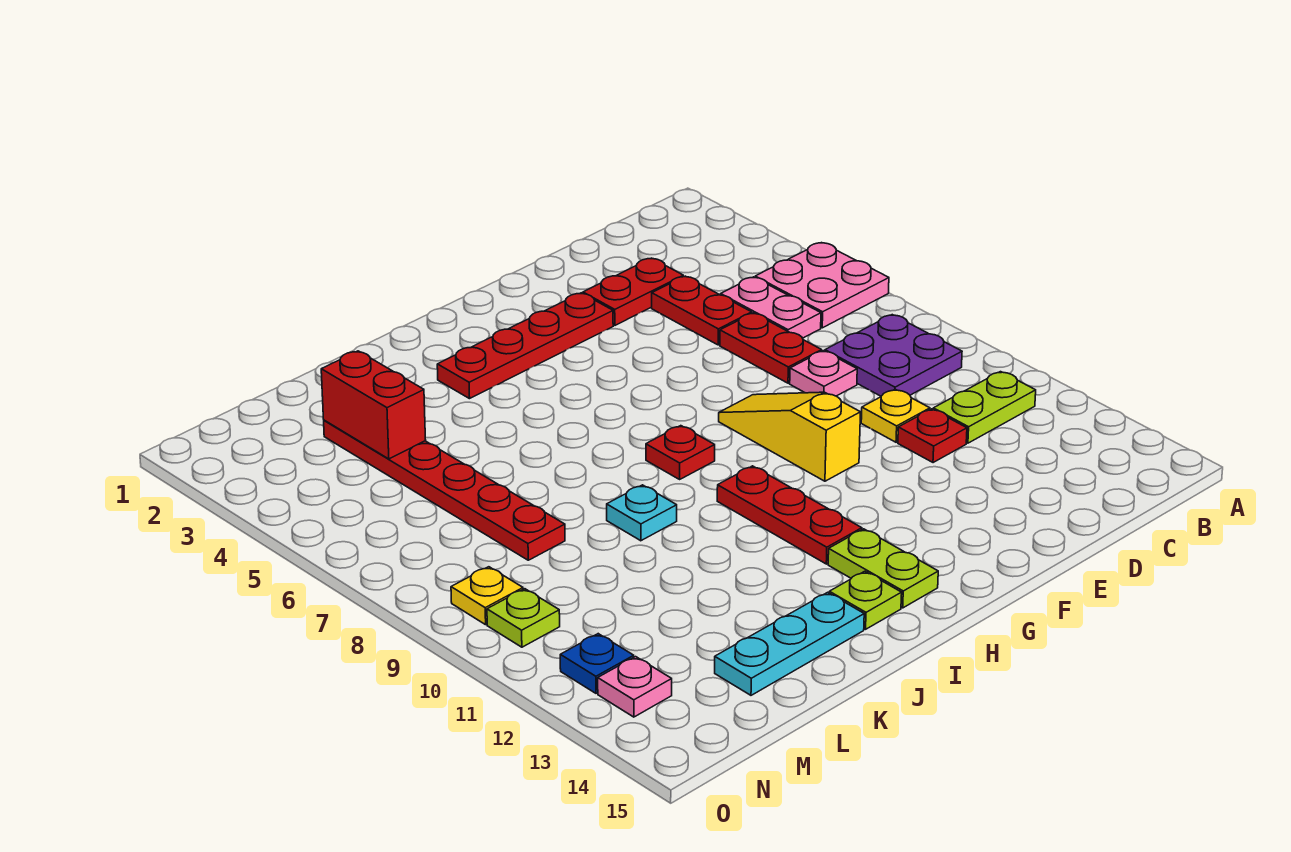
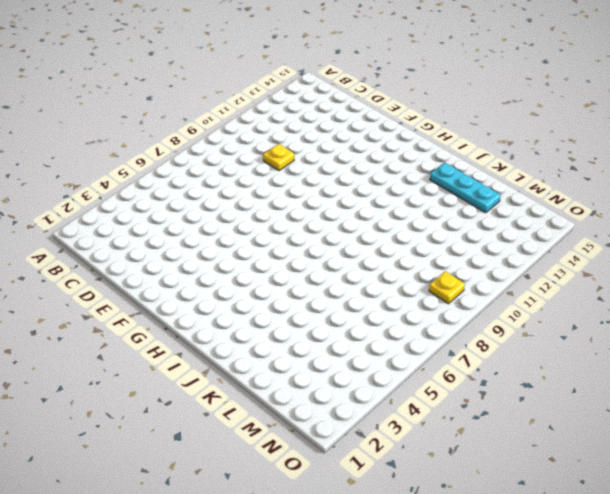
none -> pink plate A5:B6 level 1
none -> purple plate B8:C9 level 1
none -> lime plate B11:C11 level 1

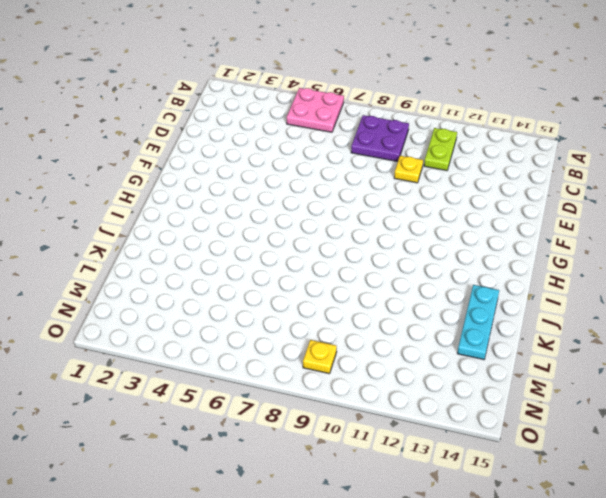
none -> pink plate C5:C6 level 1
none -> red plate D3:E3 level 1
none -> red plate D4:D5 level 1

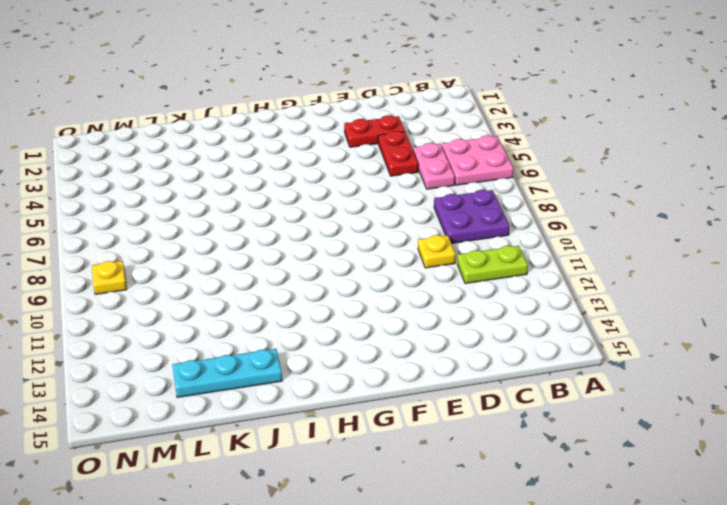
none -> red plate D6:D7 level 1
none -> pink plate D8 level 1
none -> red plate D11 level 1

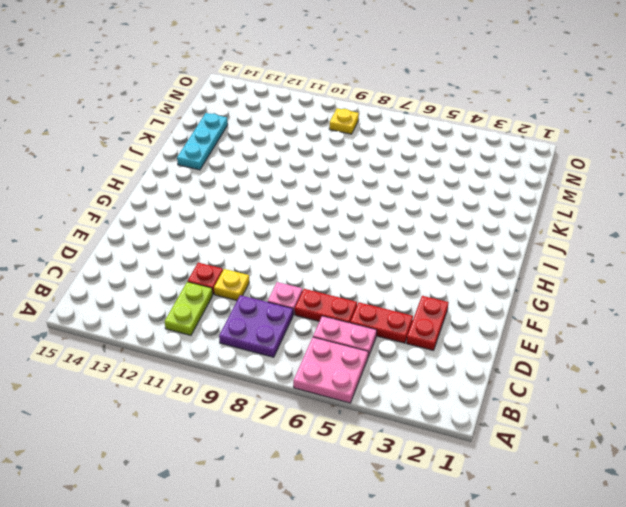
none -> red plate F3:I3 level 1
none -> yellow slope F8:F10 level 1 top 10
none -> red plate H8 level 1

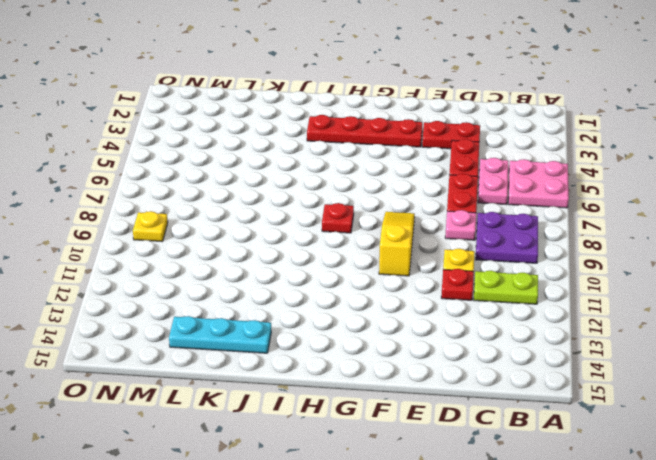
none -> red plate H10:H12 level 1
none -> lime plate H13:H14 level 1
none -> lime plate I14 level 1

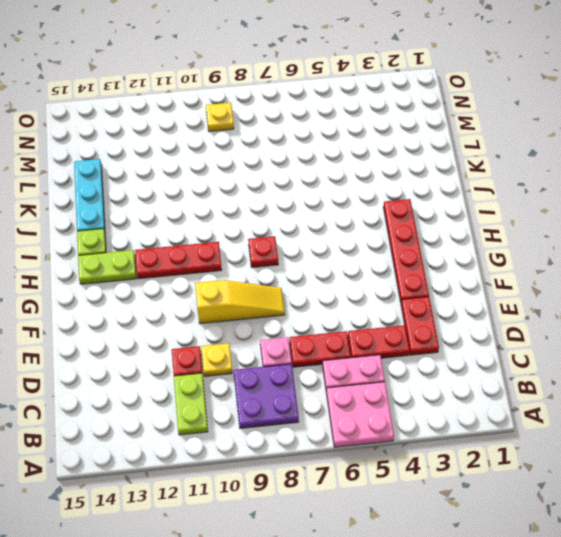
none -> cyan plate J9 level 1
none -> red plate L3:L8 level 1
none -> lime plate N10 level 1

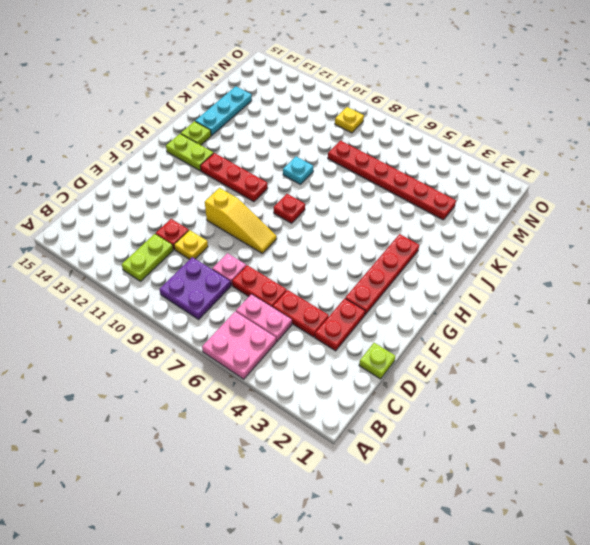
lime plate D1 level 1 -> lime plate N10 level 1
none -> blue plate N12 level 1
none -> pink plate N13 level 1
none -> red brick L3:L4 level 2

